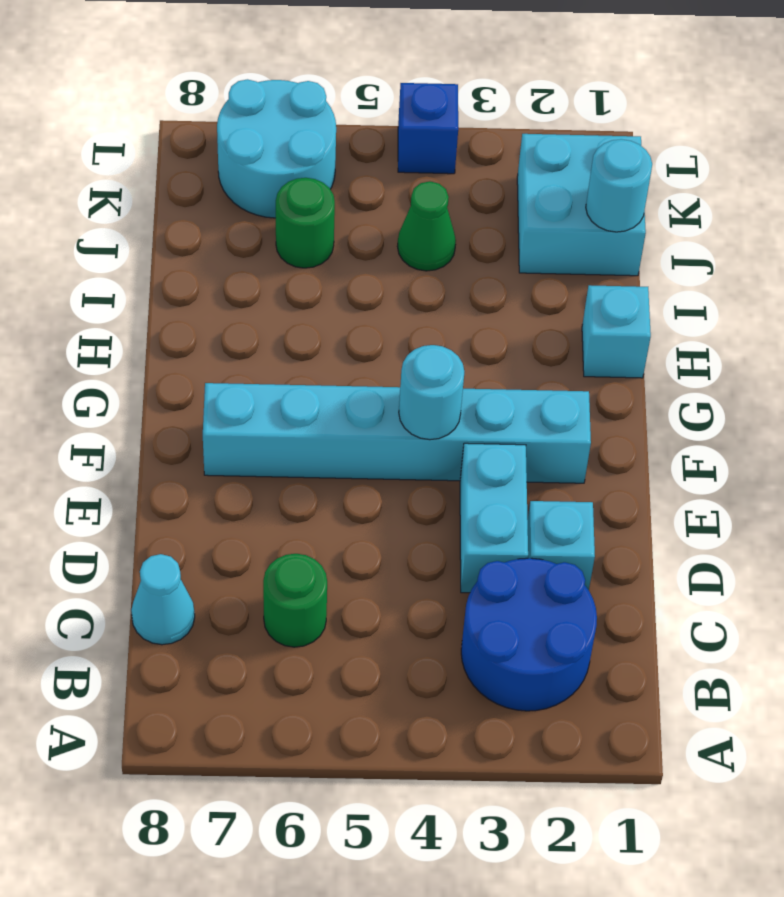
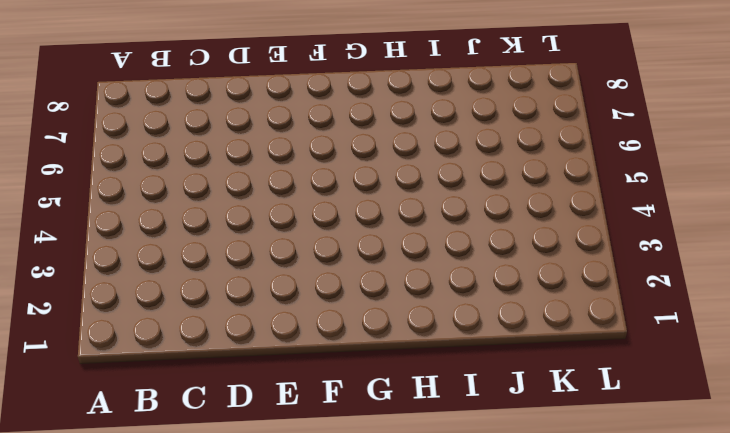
none -> blue round brick B2:C3 level 1
none -> green round brick C6 level 1
none -> cyan cone C8 level 1

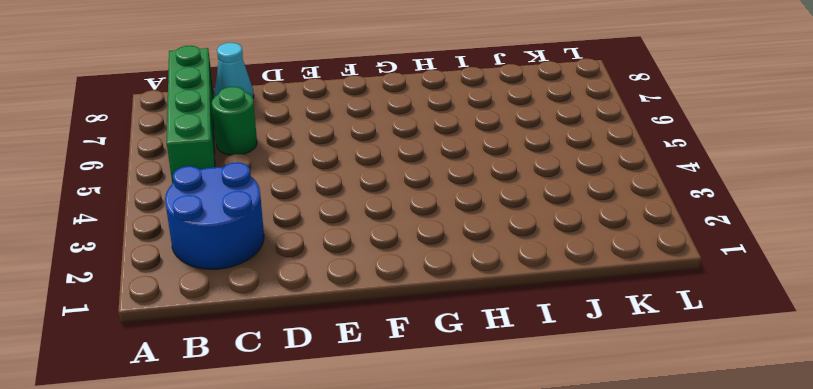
green brick B5:B8 level 1 -> none
none -> cyan brick D2 level 1
none -> cyan brick D3:E3 level 1
none -> cyan brick F2:F7 level 1

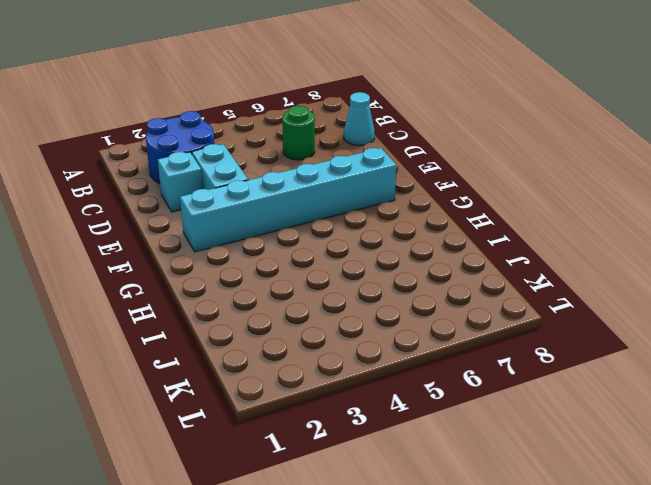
none -> cyan brick H1 level 1
none -> cyan brick J1:K2 level 1
none -> green cone J4 level 1

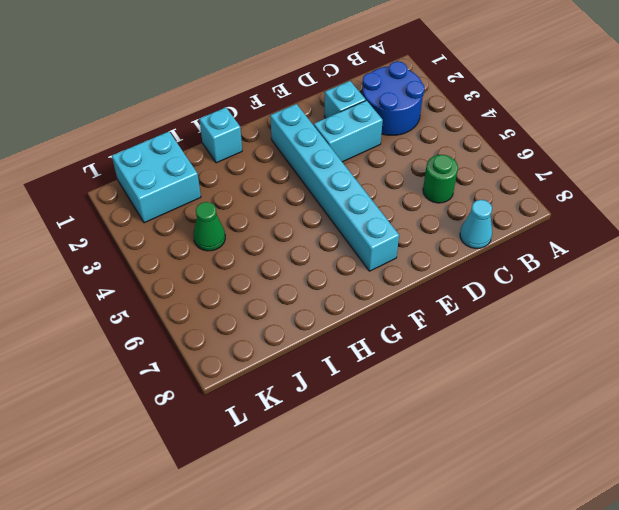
none -> green round brick J6 level 1
none -> cyan round brick K6:L7 level 1
none -> blue brick L4 level 1

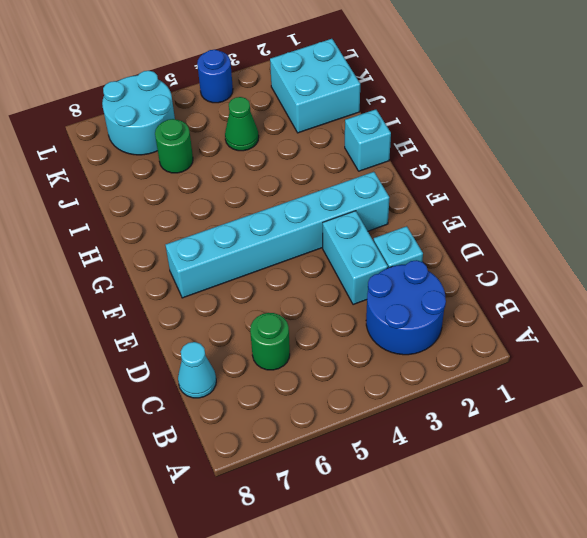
blue round brick L4 level 1 -> blue brick L4 level 1
none -> cyan round brick F4 level 2
none -> cyan round brick J1 level 2

